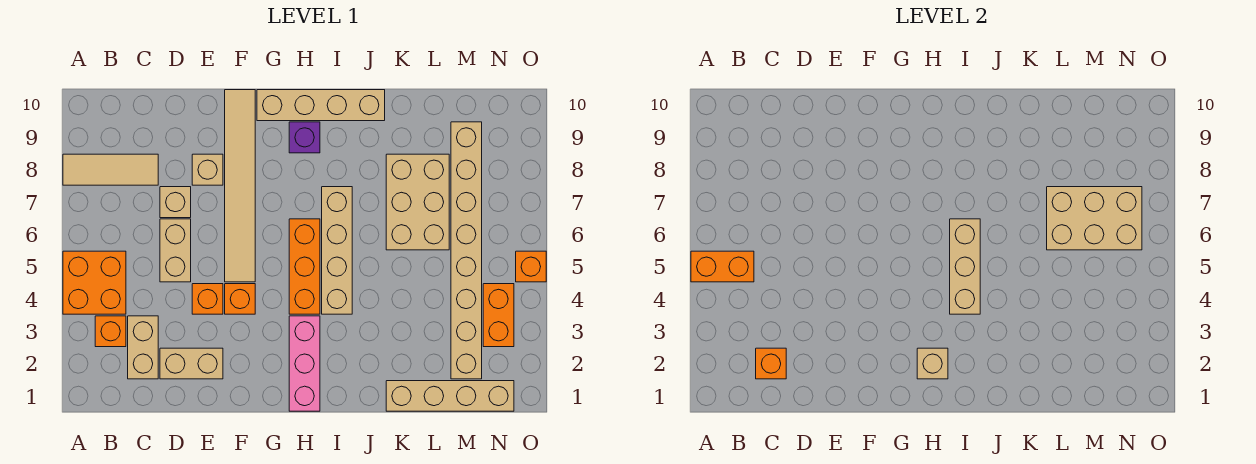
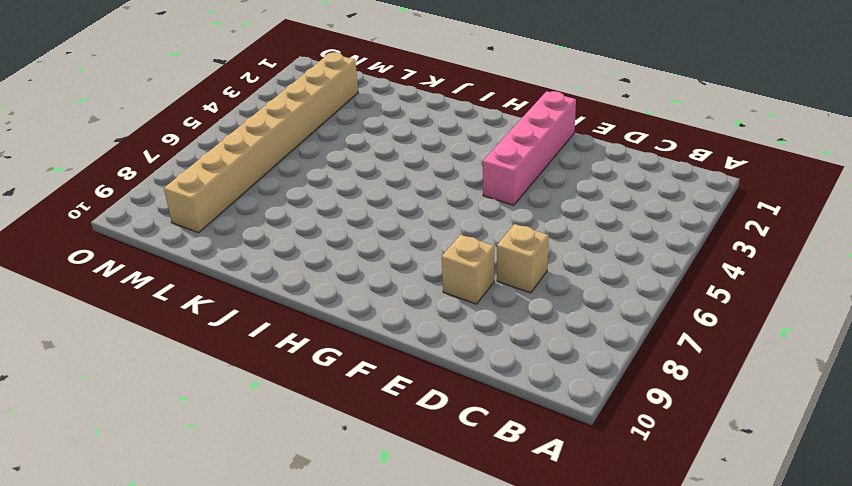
pink brick F1:F4 level 1 -> orange brick F4 level 1
none -> orange brick A4:B5 level 1
none -> tan tile A8:C8 level 1
none -> orange brick B3 level 1

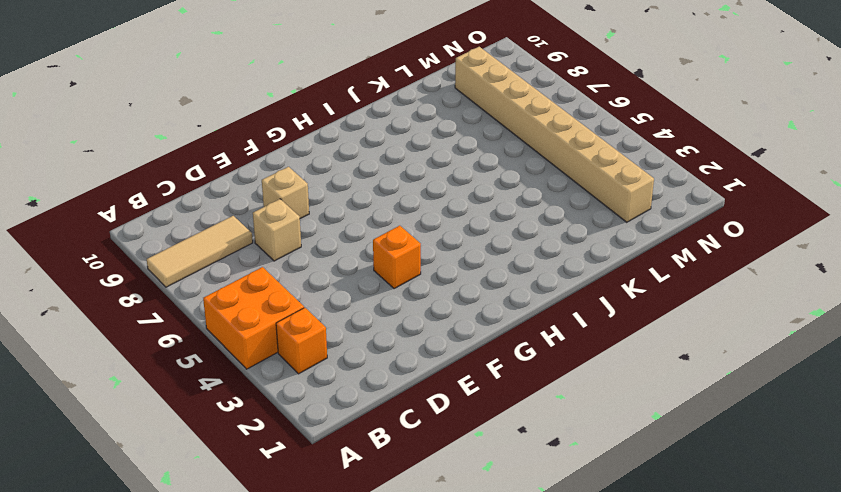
none -> tan brick C2:C3 level 1
none -> tan brick D2:E2 level 1
none -> tan brick D5:D6 level 1

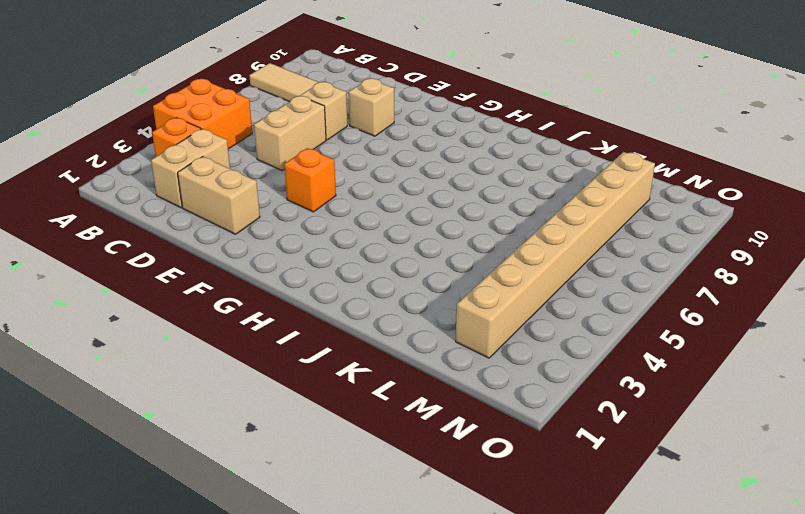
none -> orange brick E4 level 1
none -> tan tile F5:F10 level 1
none -> tan brick G10:J10 level 1

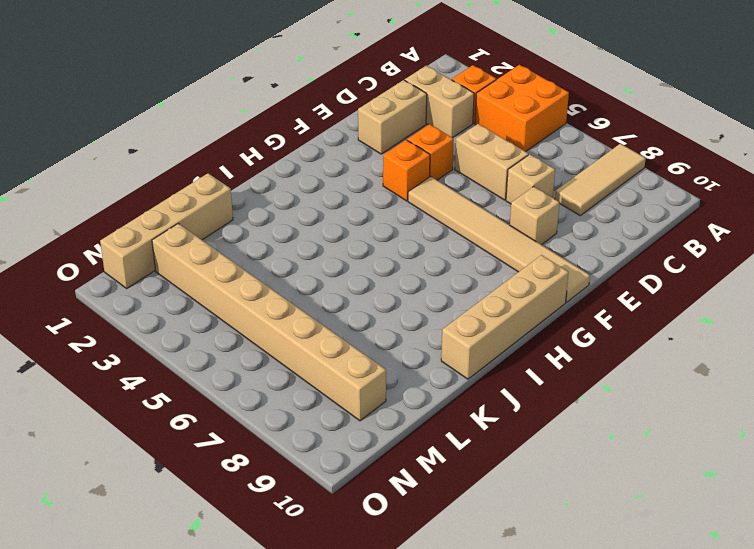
none -> pink brick H1:H3 level 1
none -> orange brick H4:H6 level 1
none -> purple brick H9 level 1

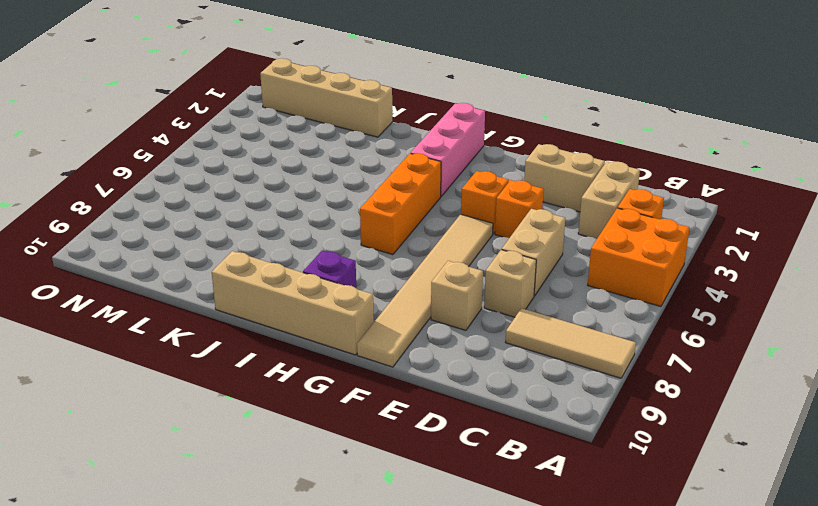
none -> tan brick I4:I7 level 1
none -> tan brick K6:L8 level 1
none -> tan brick M2:M9 level 1

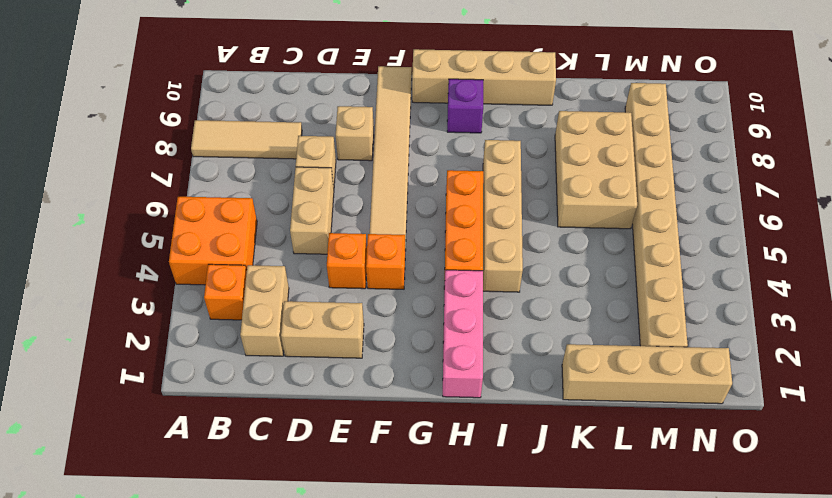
none -> orange brick N3:N4 level 1
none -> orange brick O5 level 1
none -> orange brick A5:B5 level 2

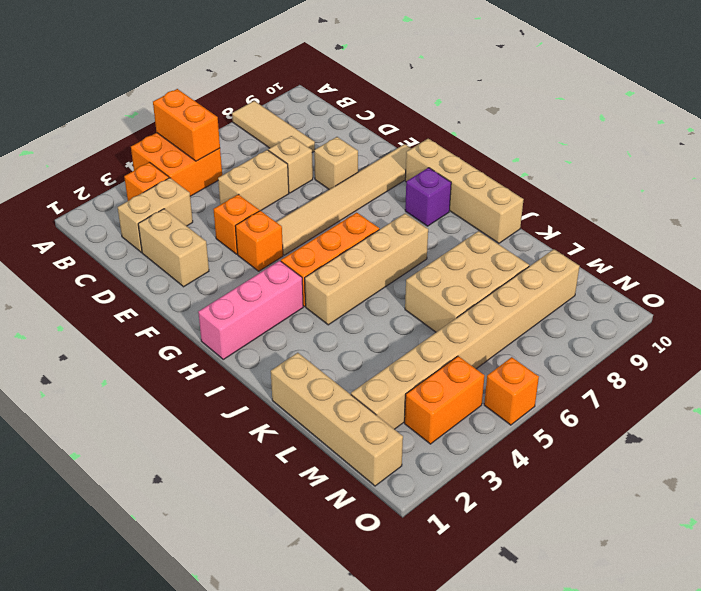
none -> orange brick C2 level 2
none -> tan brick H2 level 2
none -> tan brick I4:I6 level 2

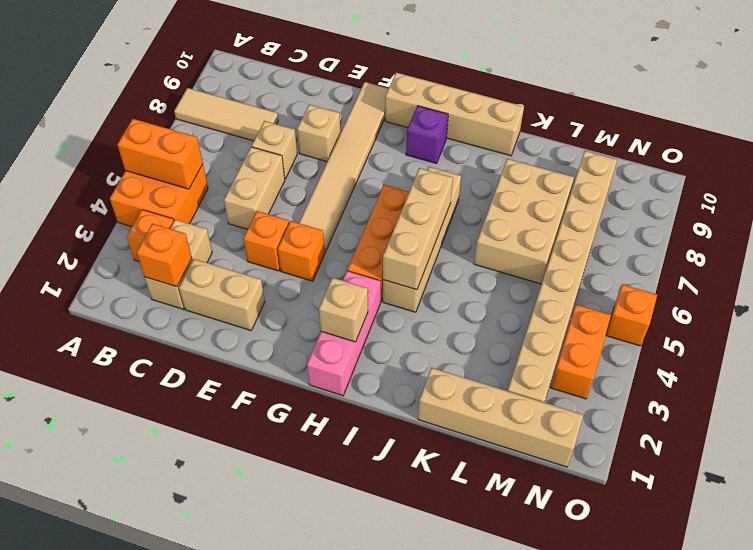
none -> tan brick L6:N7 level 2

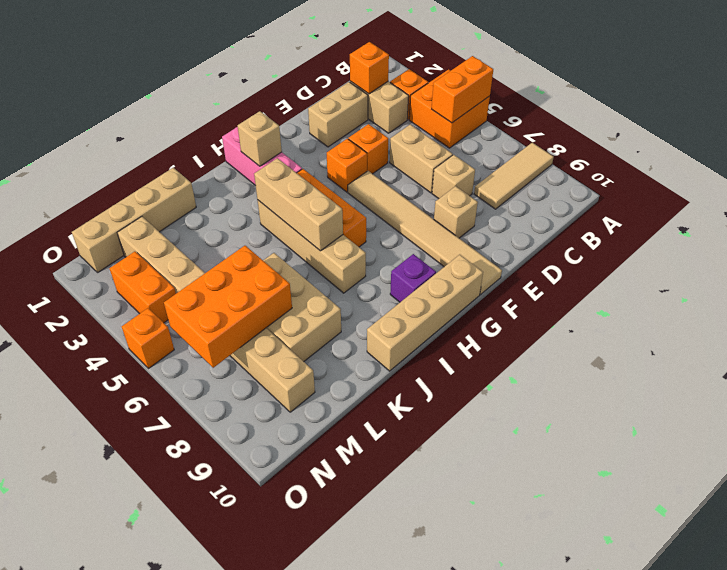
orange brick L6:N7 level 2 -> tan brick L6:N7 level 2

